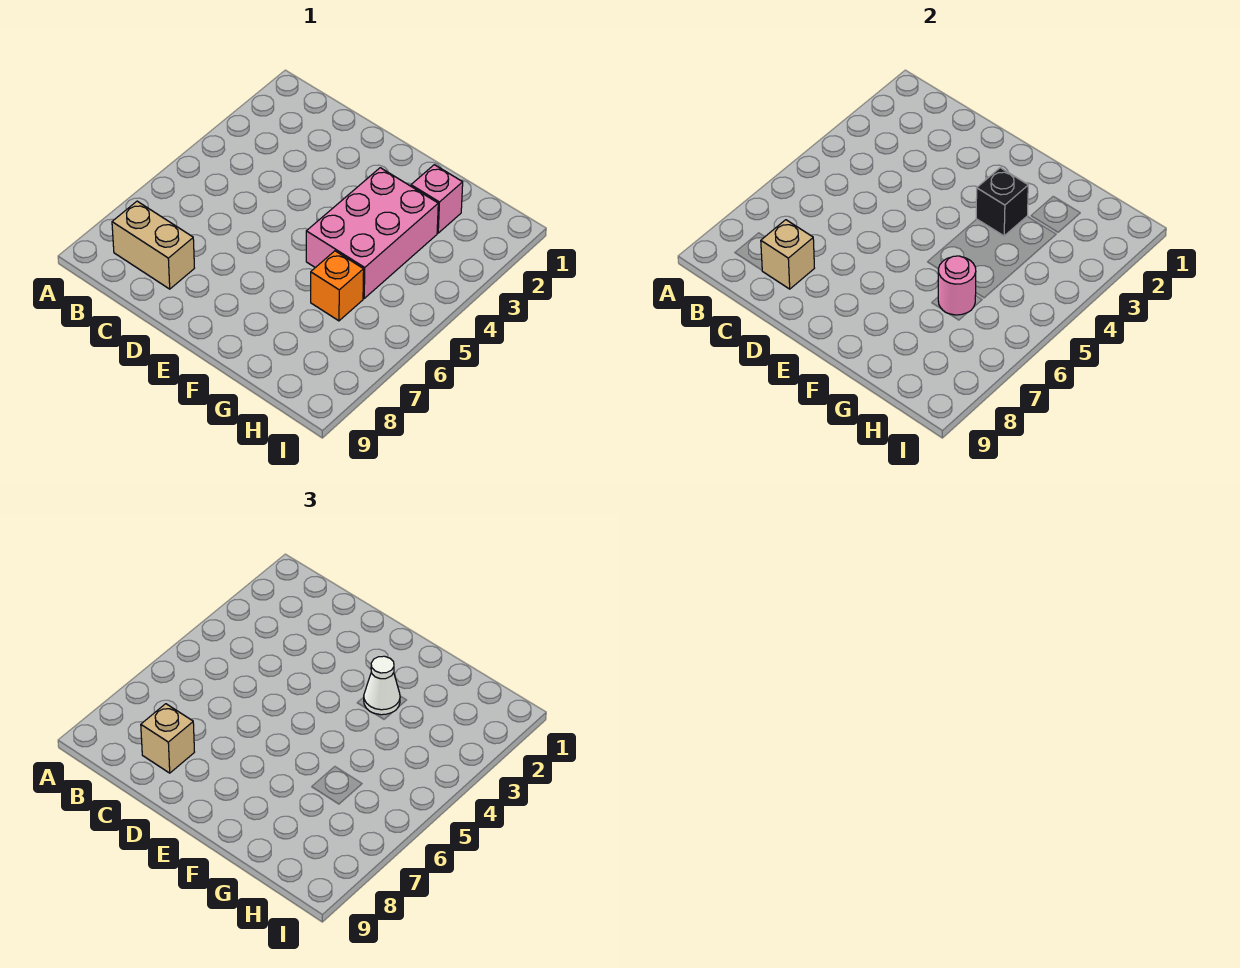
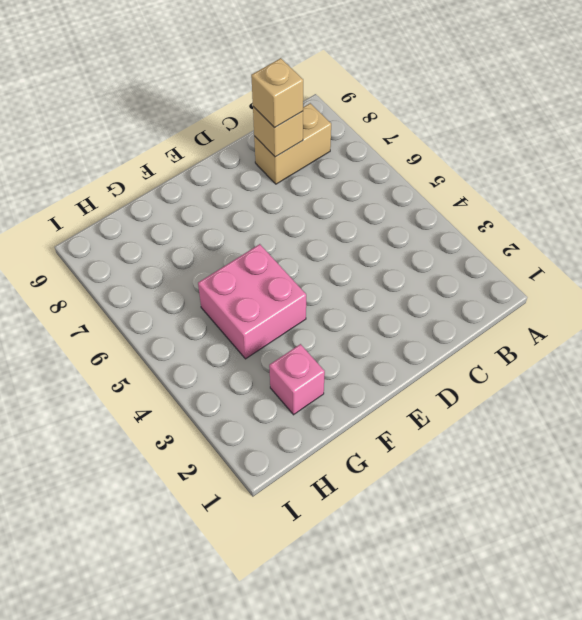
pink brick F4:G5 level 1 -> pink brick F3:G5 level 1
none -> orange brick G6 level 1
none -> black brick F3 level 2

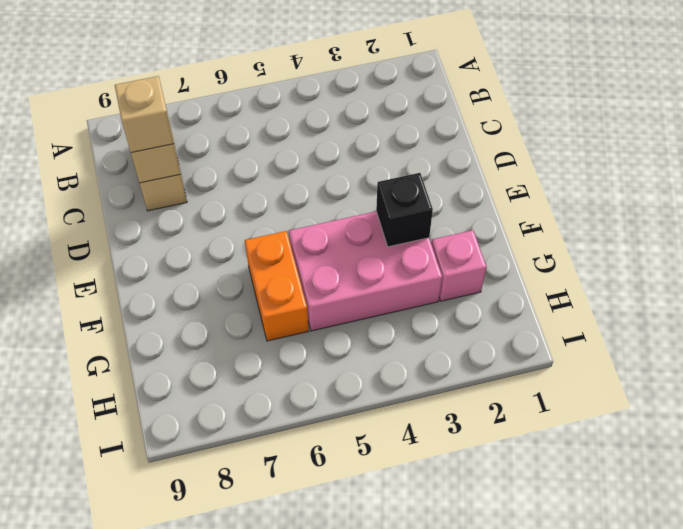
orange brick F6:G6 level 1 -> orange brick G6 level 1
none -> pink round brick G6 level 2
none -> white cone F3 level 3

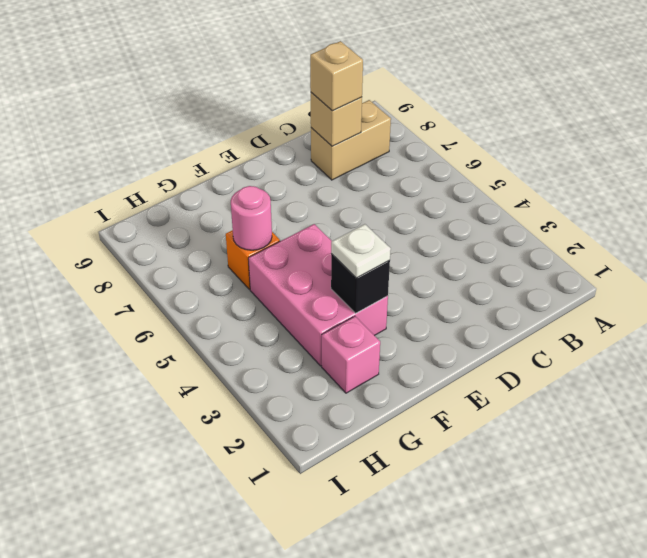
white plate F3 level 3 -> white cone F3 level 3

